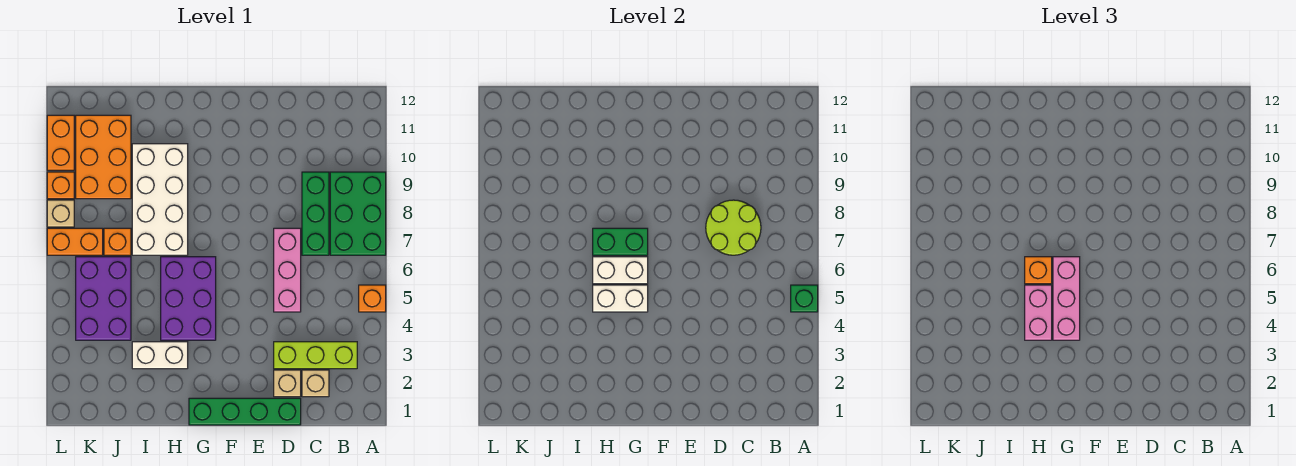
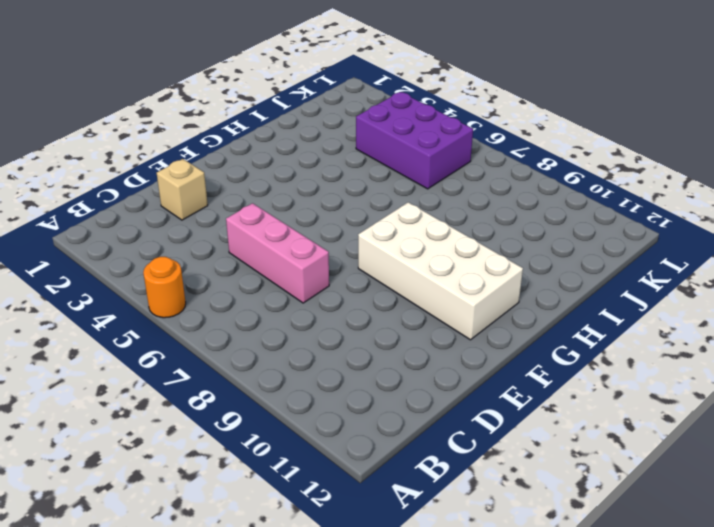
orange round brick A5 level 1 -> orange brick A5 level 1
white brick F8:G11 level 1 -> white brick H7:I10 level 1
none -> green brick A7:B9 level 1
none -> lime brick B3:D3 level 1
none -> tan brick C2 level 1

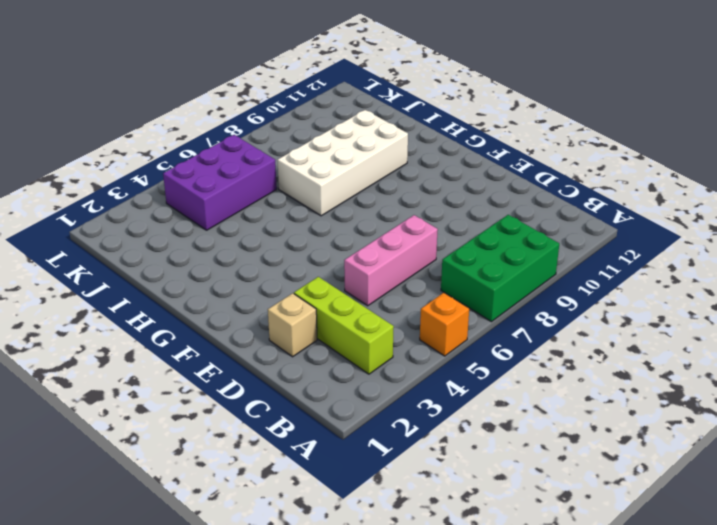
none -> tan brick C2 level 1
none -> green brick C7:C9 level 1
none -> green brick D1:G1 level 1

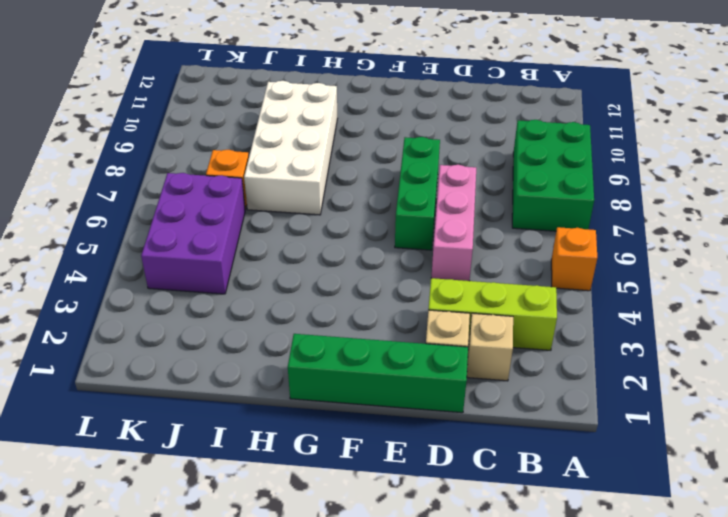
green brick E6:E8 level 1 -> green brick C7:C9 level 1
none -> purple brick G4:H6 level 1
none -> white brick H3:I3 level 1
none -> orange brick J9:K11 level 1

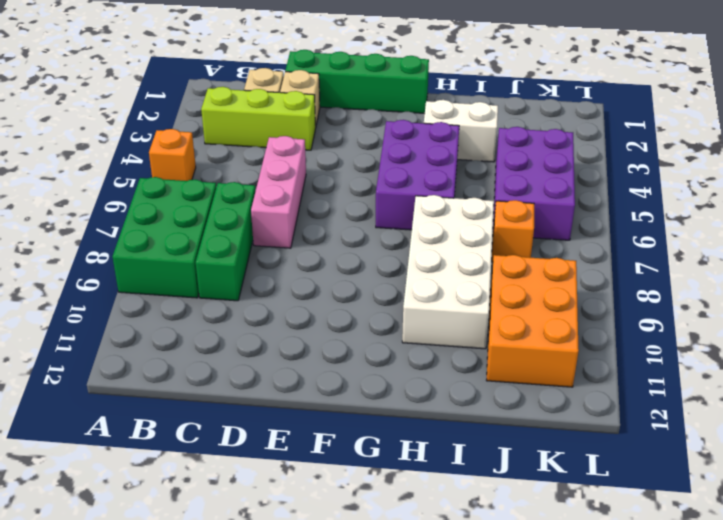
none -> orange brick K7:L7 level 1
none -> tan brick L8 level 1
none -> orange brick L9 level 1

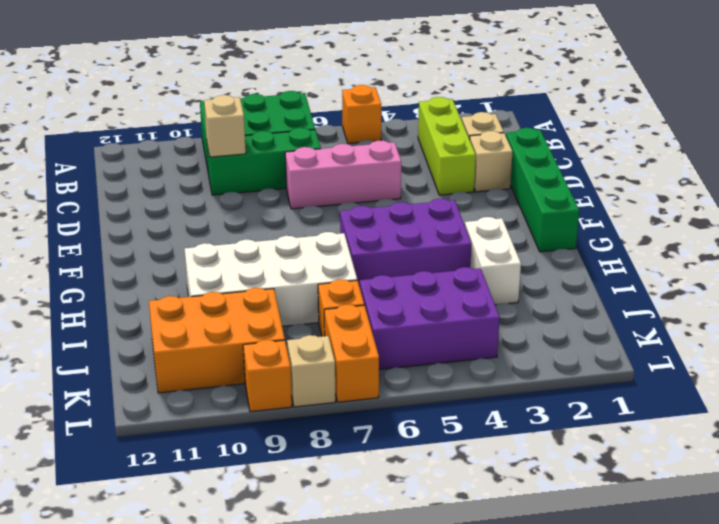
tan brick C9 level 2 -> none
none -> orange brick L10:L11 level 1
none -> green brick A5 level 2
none -> lime round brick C7:D8 level 2

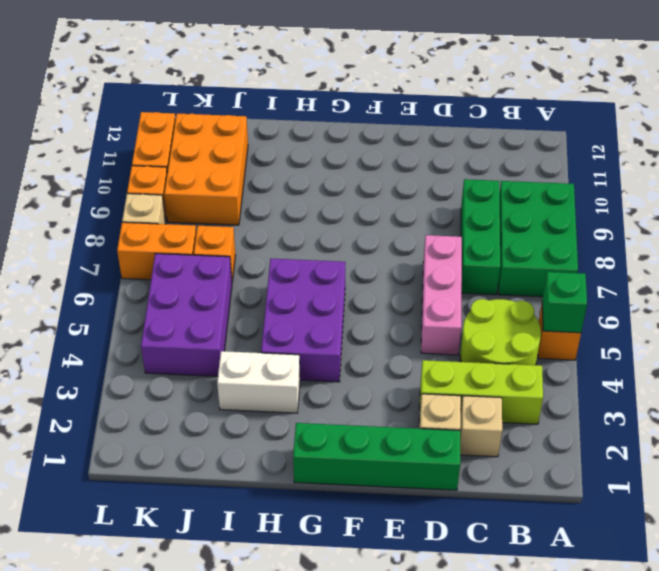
lime round brick B4:C5 level 1 -> lime round brick C7:D8 level 2
none -> white brick H7:I10 level 1
none -> white brick G5:H5 level 2
none -> white brick G6:H6 level 2

